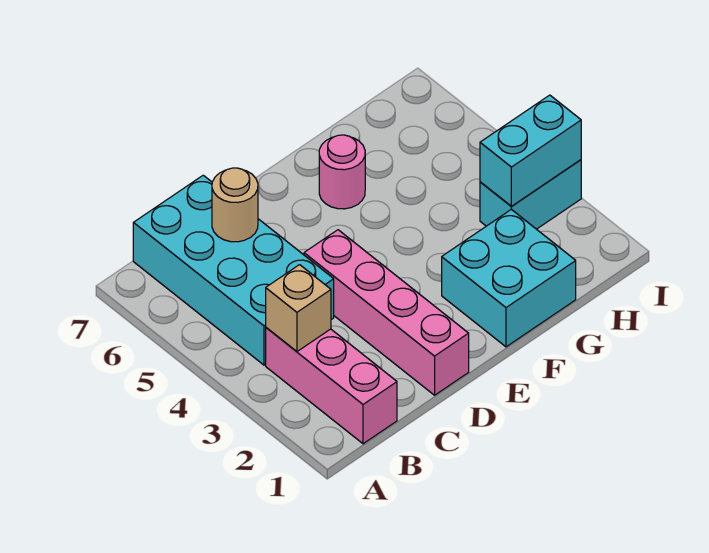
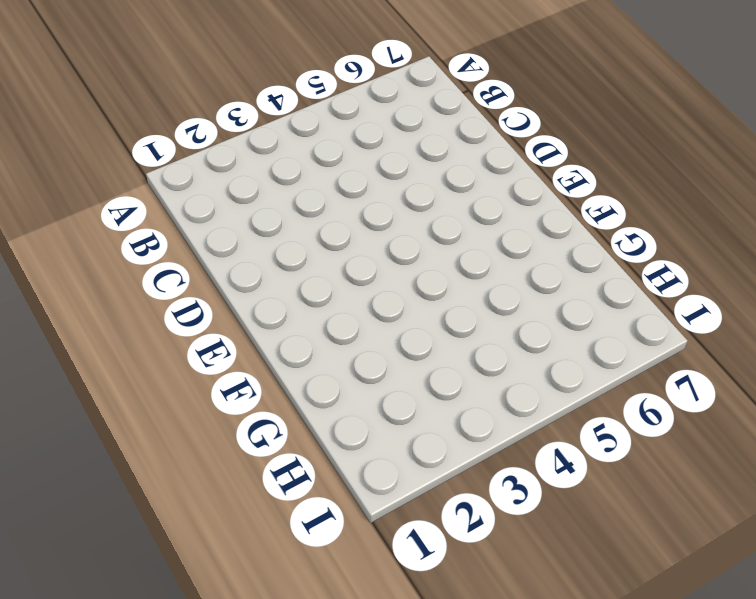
none -> pink brick B1:B3 level 1
none -> cyan brick B4:C7 level 1

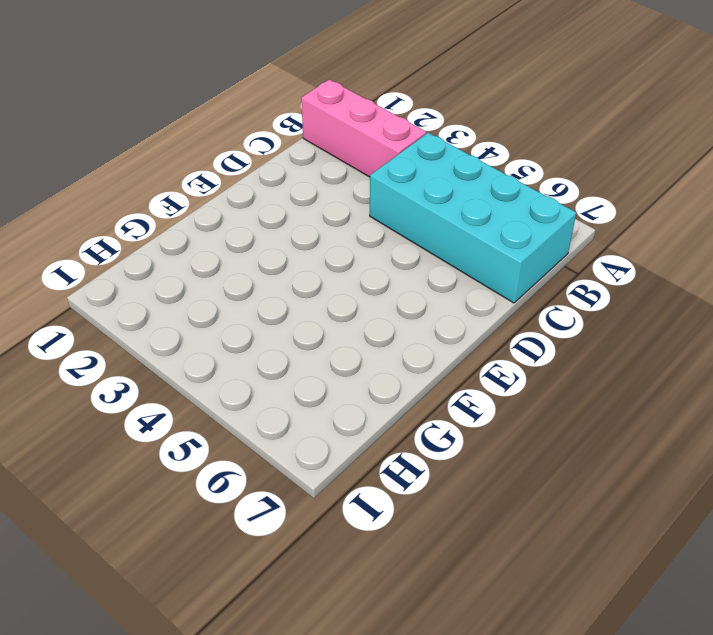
none -> pink brick D1:D4 level 1
none -> cyan brick F1:G2 level 1

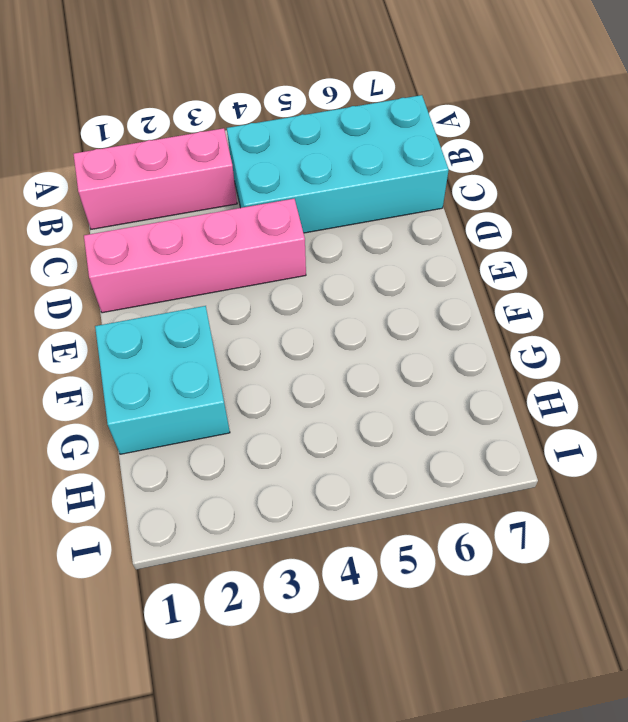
none -> pink round brick F6 level 1
none -> cyan brick H3:I3 level 1

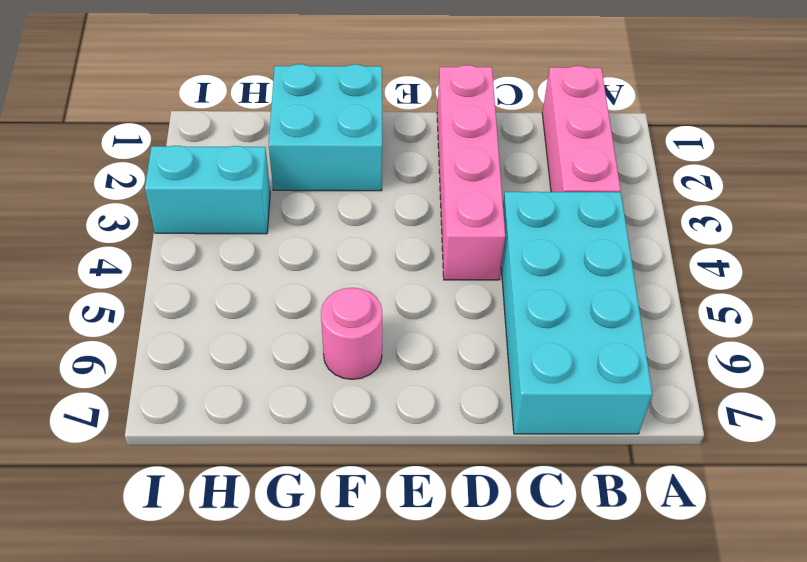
none -> tan brick B3 level 2
none -> tan round brick C6 level 2

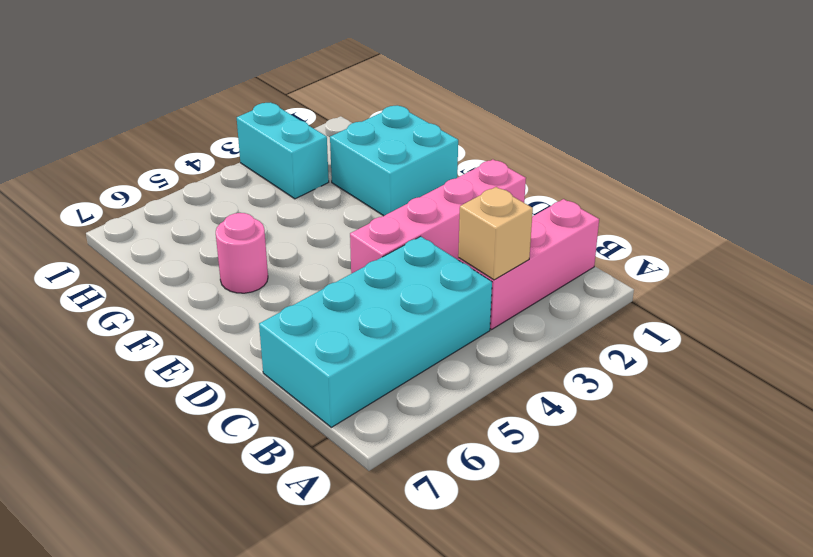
none -> tan round brick C6 level 2
none -> cyan brick H3:I3 level 2

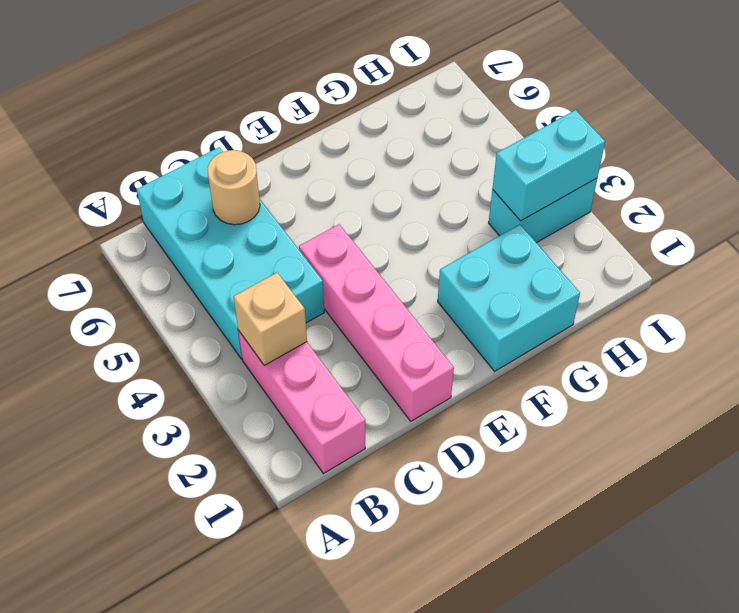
none -> pink round brick F6 level 1

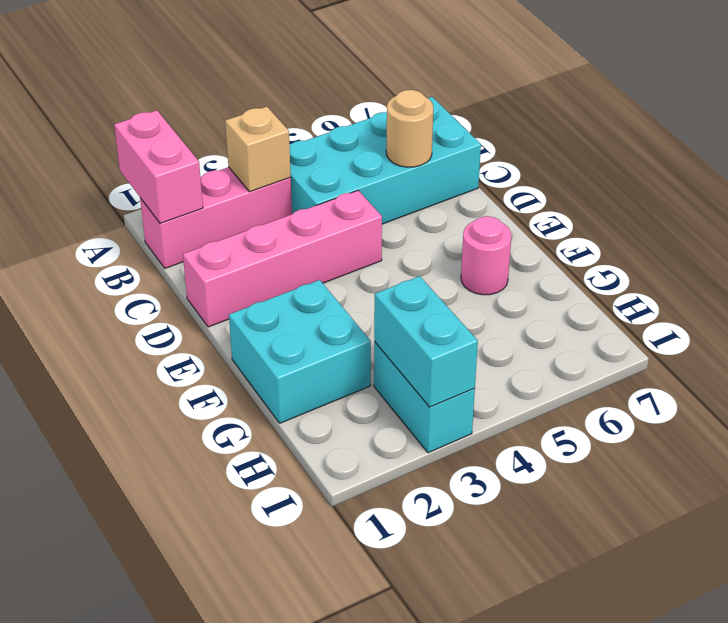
pink brick A1:B1 level 2 -> none

